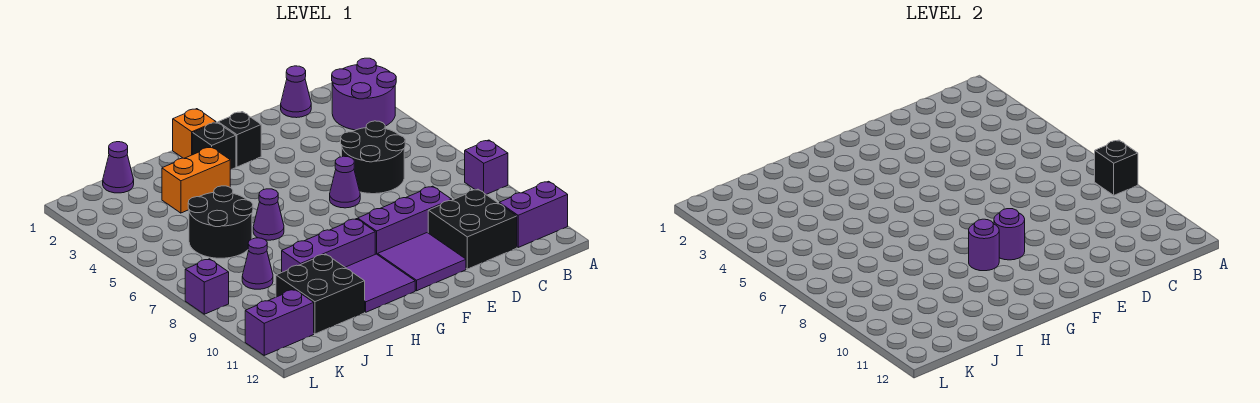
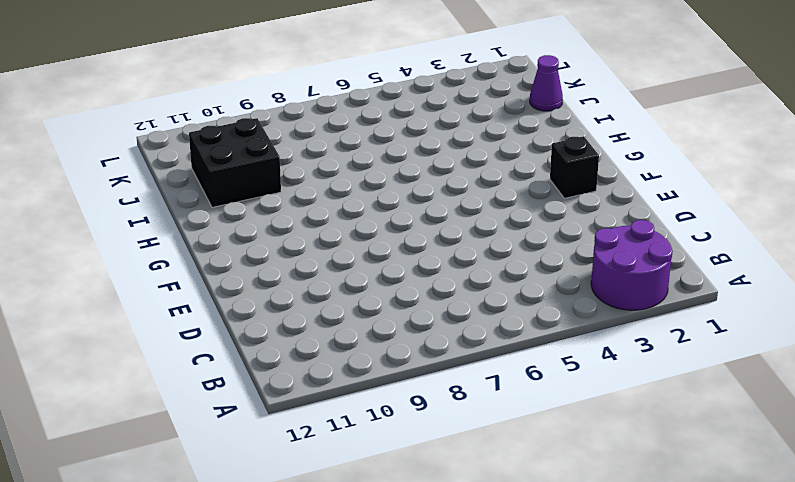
none -> purple brick A8 level 1
none -> purple brick A11:B11 level 1
none -> purple cone C1 level 1

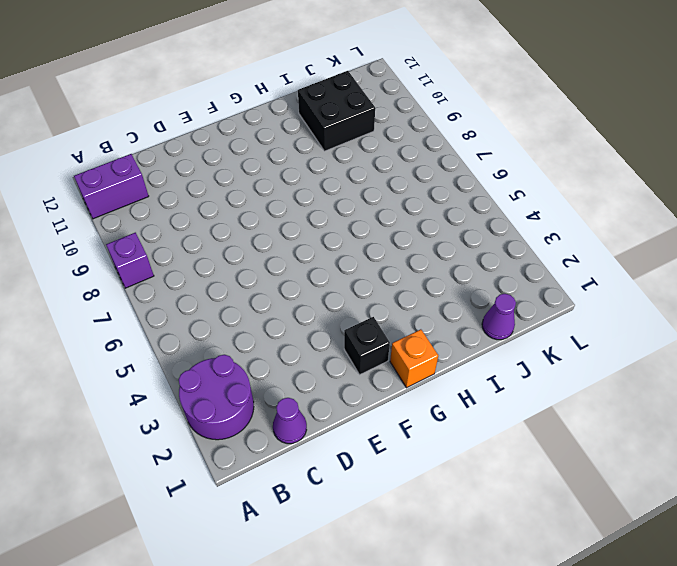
none -> black round brick C5:D6 level 1
none -> black brick C10:D11 level 1
none -> purple brick D9:F9 level 1

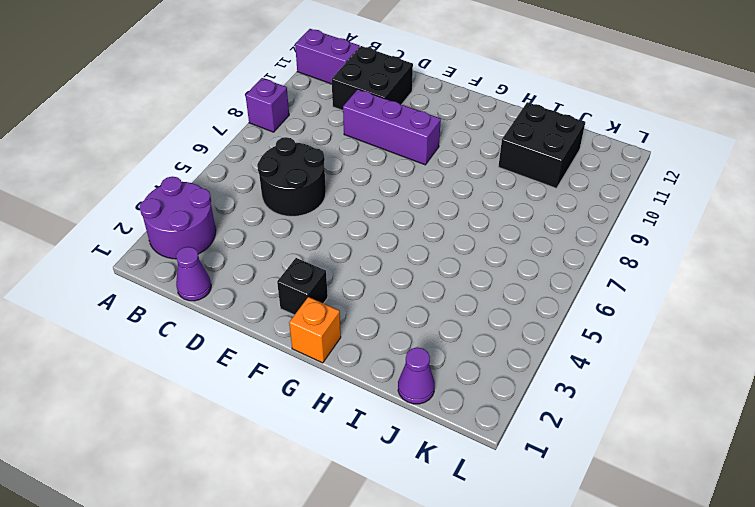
none -> purple cone E6 level 1
none -> purple tile E10:F11 level 1
none -> black brick G2 level 1

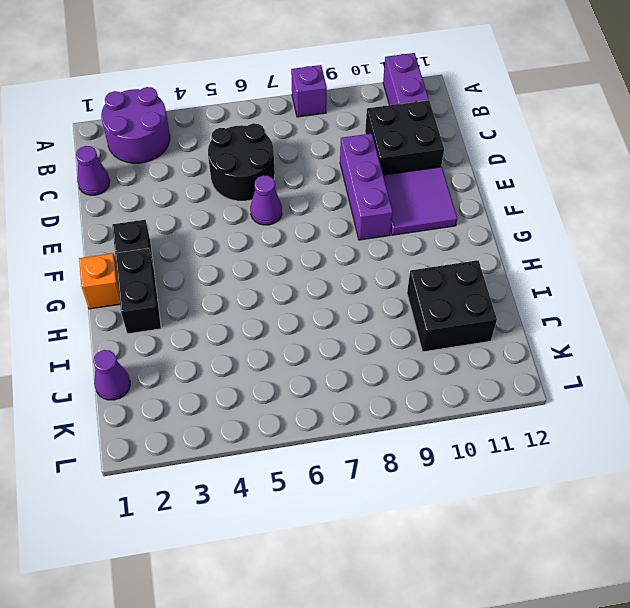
black brick G2:H2 level 1 -> black brick G2 level 1
none -> purple brick G9:I9 level 1
none -> purple tile G10:H11 level 1
none -> orange brick H3:I3 level 1

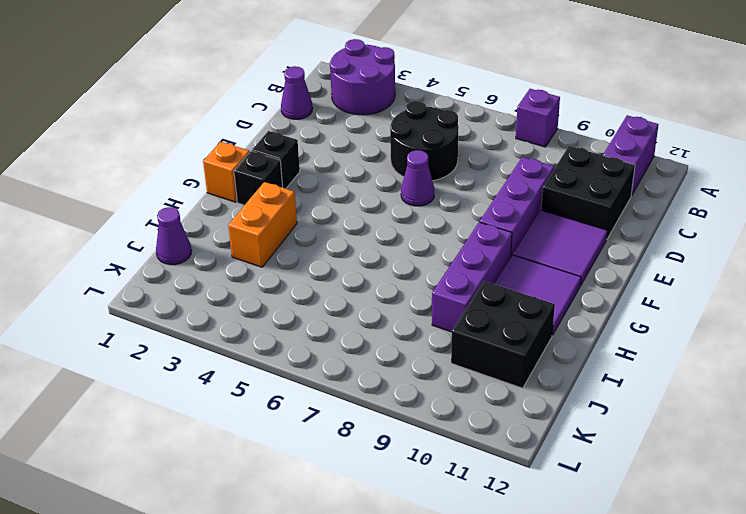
none -> purple cone H6 level 1
none -> black round brick I5:J6 level 1
none -> purple cone J8 level 1

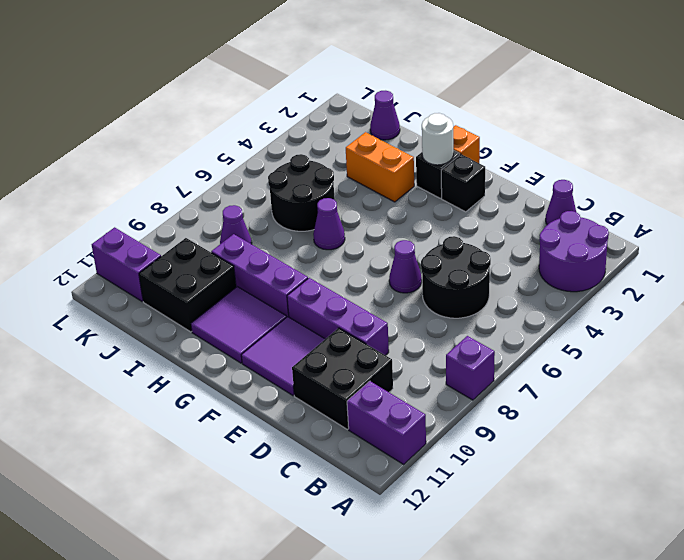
white round brick G2 level 2 -> none
none -> purple brick L8 level 1
none -> black brick A8 level 2
none -> purple round brick F9 level 2

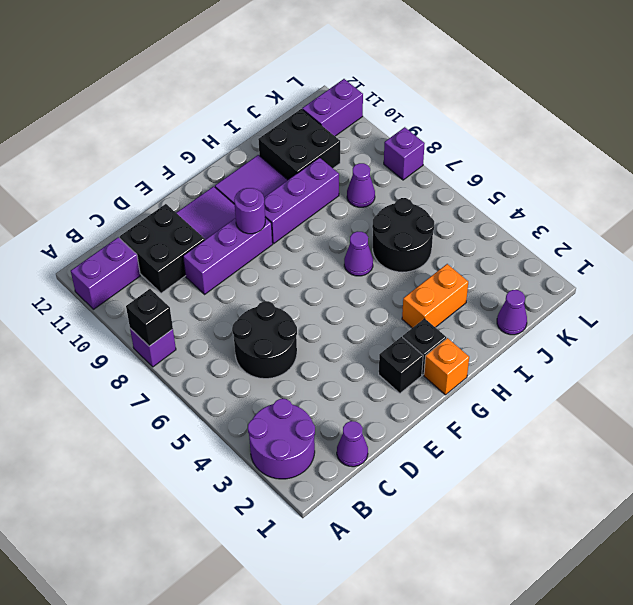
none -> purple cone E6 level 1
none -> purple round brick G9 level 2

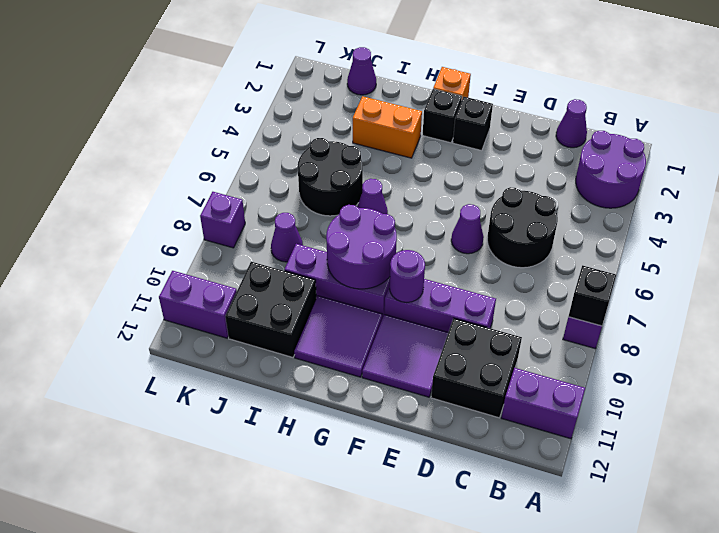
purple round brick G8:H9 level 2 -> purple round brick G9 level 2

